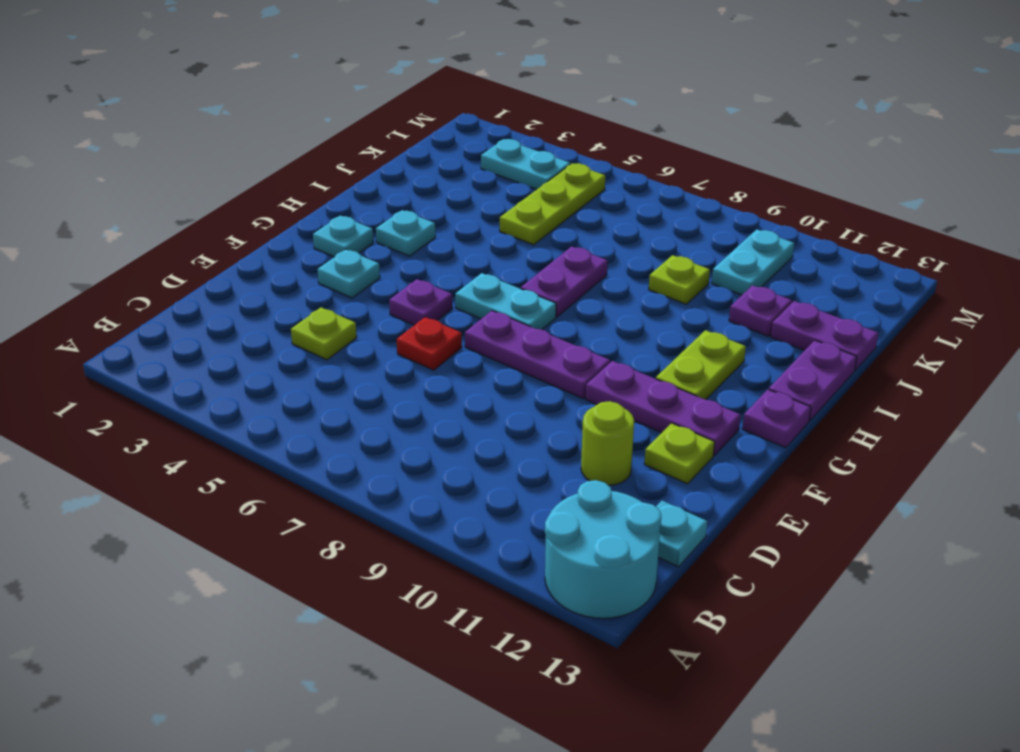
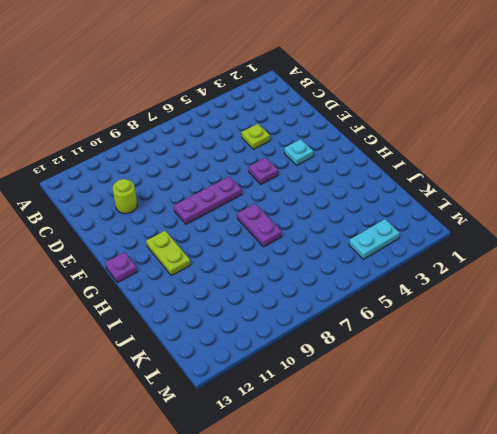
none -> cyan round brick A12:B13 level 1
none -> cyan plate C13 level 1
none -> red plate E6 level 1

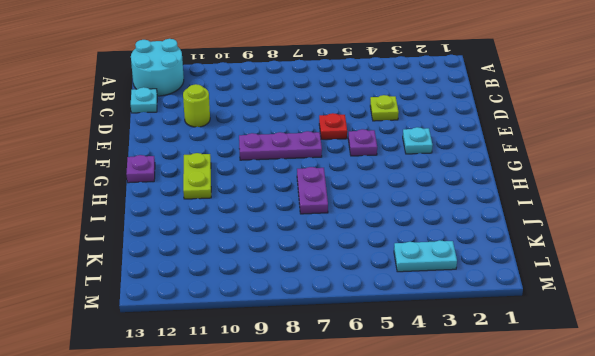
none -> lime plate E12 level 1
none -> purple plate F10:F12 level 1
none -> cyan plate G2 level 1

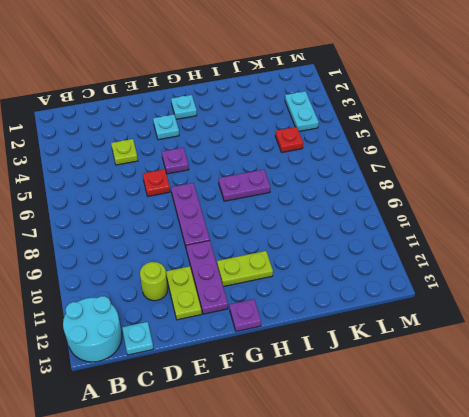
lime plate E11:E12 level 1 -> lime plate E12 level 1
red plate K5 level 1 -> lime plate J5:L5 level 1
none -> cyan plate G6:G7 level 1
none -> cyan plate H3 level 1
none -> purple plate H13:I13 level 1

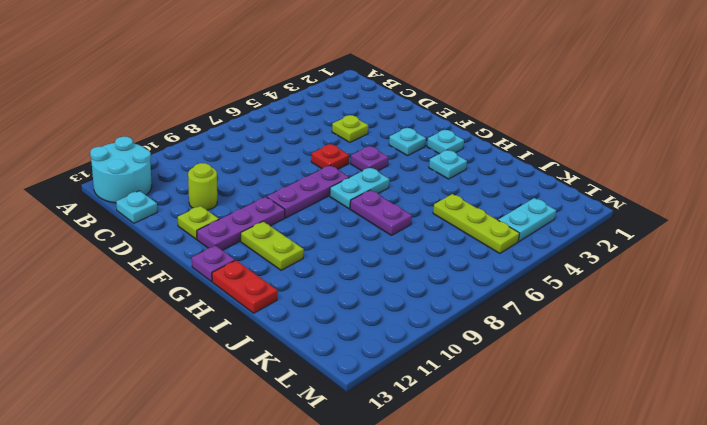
red plate H13:I13 level 1 -> purple plate H13:I13 level 1
none -> lime plate J9 level 1
none -> purple plate J11 level 1
none -> purple plate J12:J13 level 1

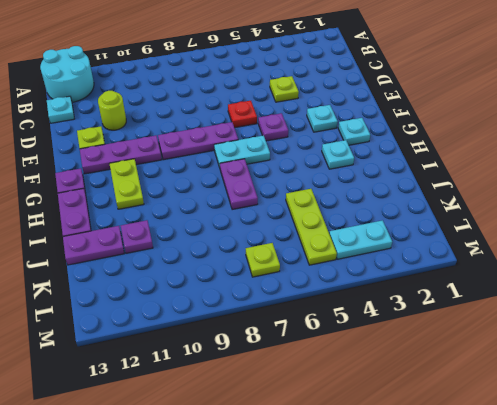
lime plate L7 level 1 -> lime plate J9 level 1
none -> cyan plate K10:L10 level 1

